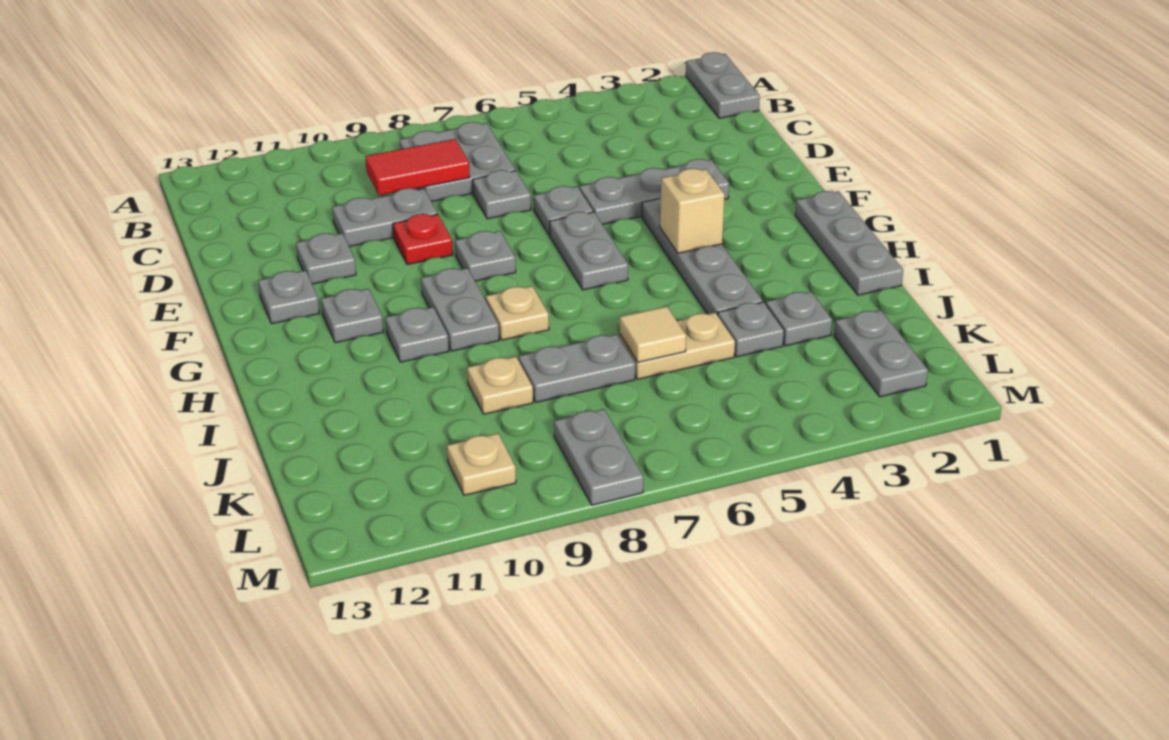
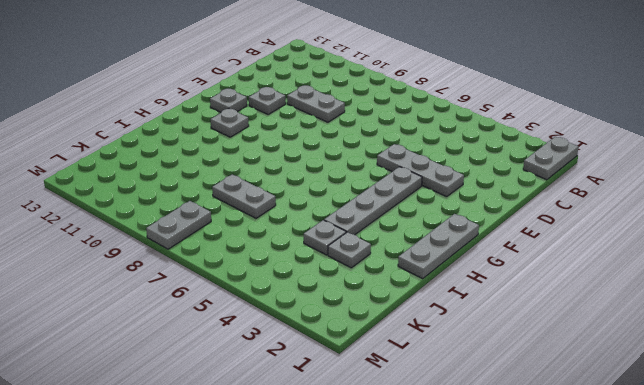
none -> grey plate B7:C8 level 1
none -> grey plate D7 level 1
none -> grey plate E6 level 1

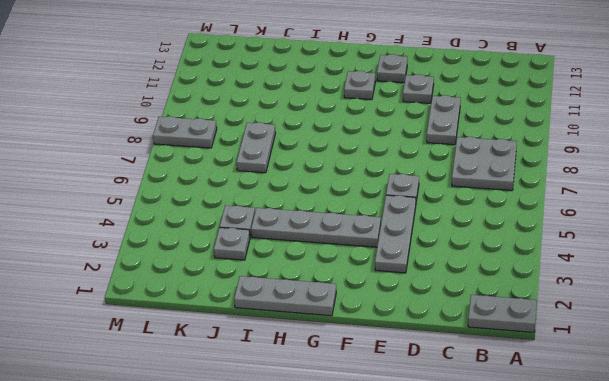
none -> grey plate D7 level 1
none -> red plate E9 level 1
none -> grey plate F6:G6 level 1

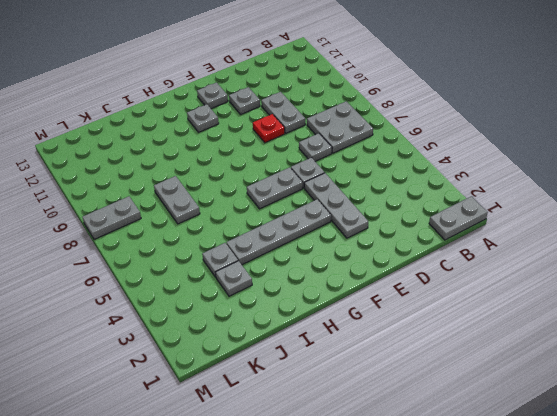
none -> grey plate F8 level 1
none -> grey plate G1:I1 level 1
none -> grey plate G9:H9 level 1

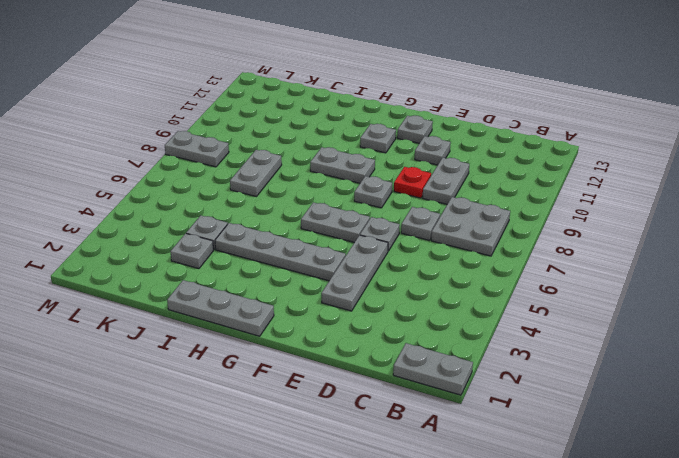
none -> tan plate H8 level 1
none -> grey plate H10 level 1
none -> tan plate J5:J6 level 1

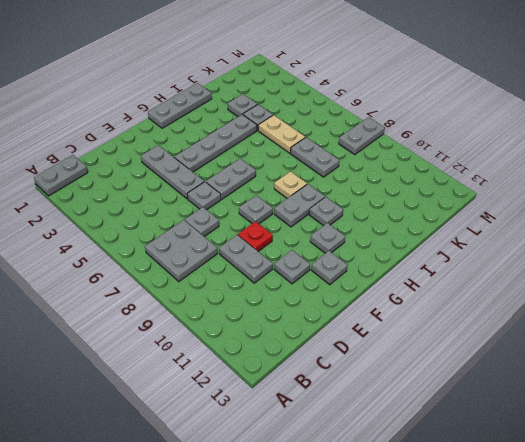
none -> tan plate J9 level 1
none -> grey plate K2:L2 level 1
none -> tan plate L10 level 1

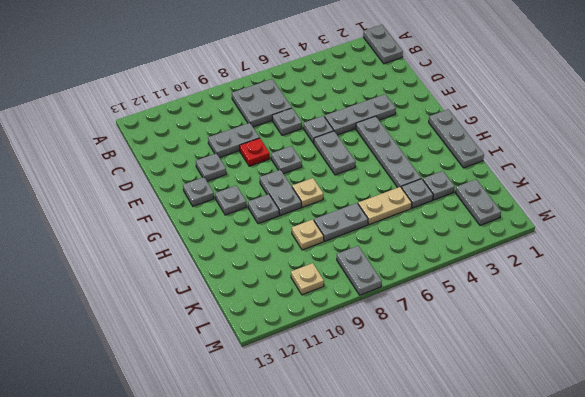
none -> red tile C8:C9 level 2
none -> tan brick G4 level 2
none -> tan tile J6 level 2

